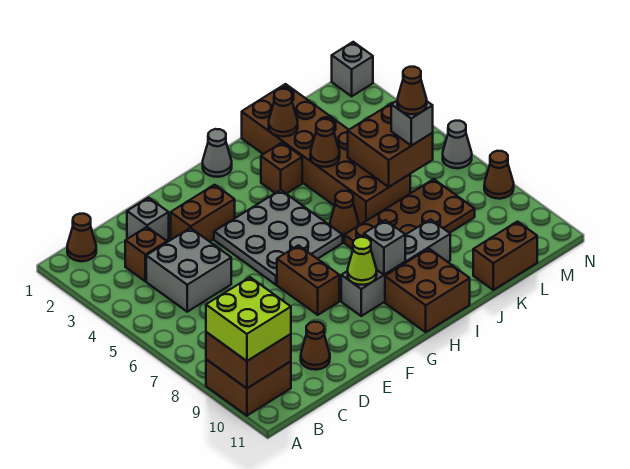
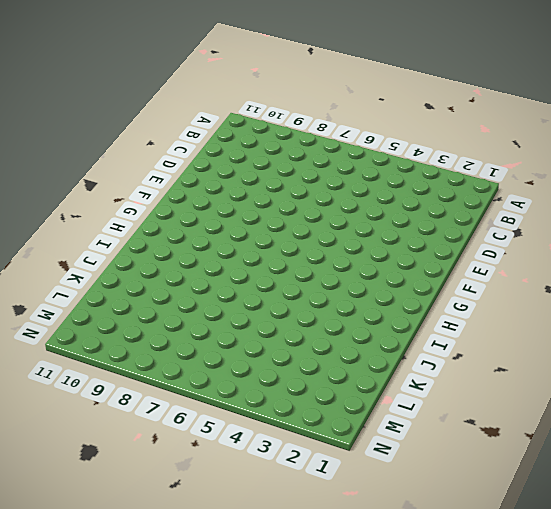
none -> brown brick A9:B10 level 1
none -> brown cone B1 level 1
none -> brown brick C3 level 1

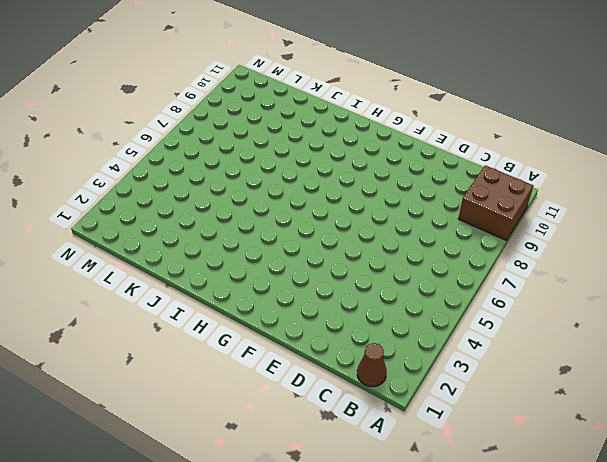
none -> brown brick C3 level 1
none -> grey brick C4:D5 level 1
none -> grey brick D2 level 1

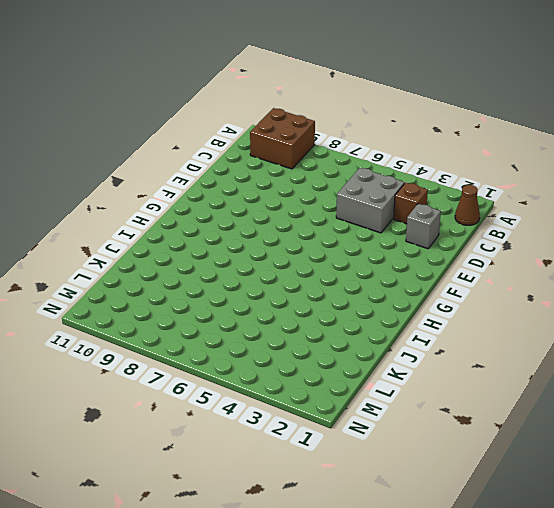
none -> brown cone D10 level 1
none -> brown brick E3:F3 level 1
none -> grey plate F4:H6 level 1

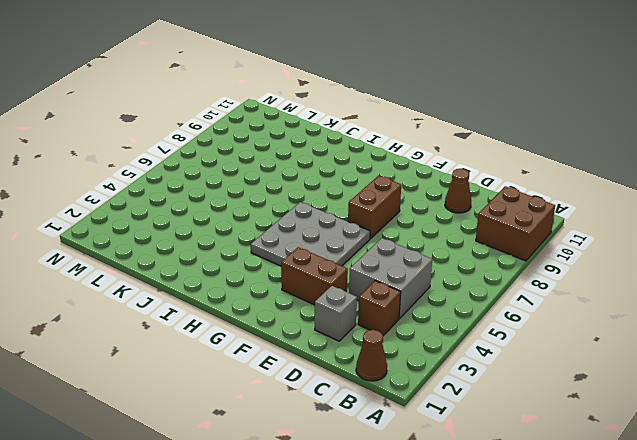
none -> grey brick G9:J9 level 1
none -> grey cone H1 level 1
none -> brown brick H10:I11 level 1

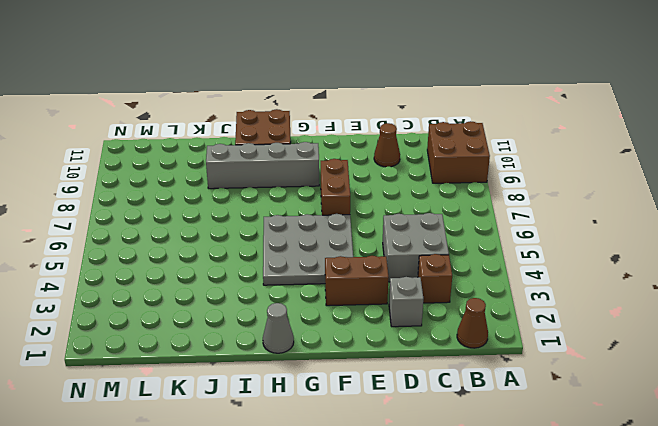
none -> brown brick I3 level 1
none -> brown cone I6 level 1
none -> brown plate I7:L8 level 1

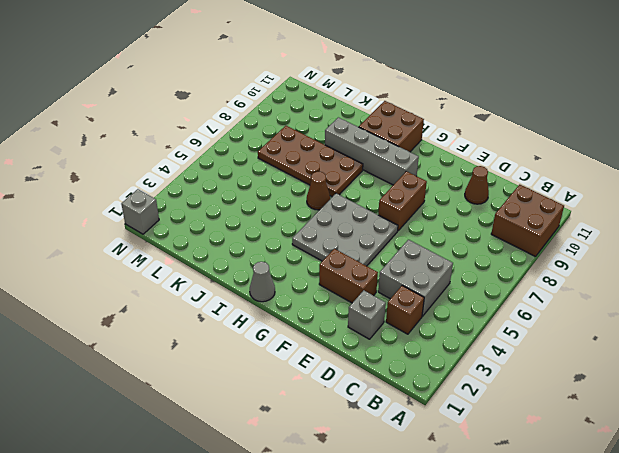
none -> brown cone B1 level 1
none -> brown brick I3 level 1
none -> brown brick J1:K6 level 1

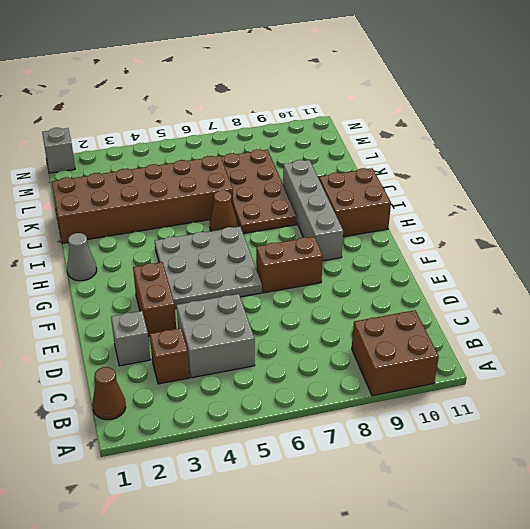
none -> brown cone D10 level 1
none -> brown brick I3 level 1
none -> brown brick K11:L11 level 1

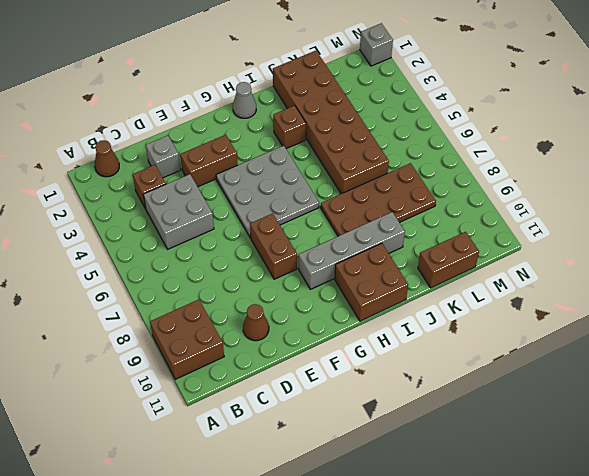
none -> brown cone I6 level 1
none -> grey cone N6 level 1
none -> brown cone N8 level 1

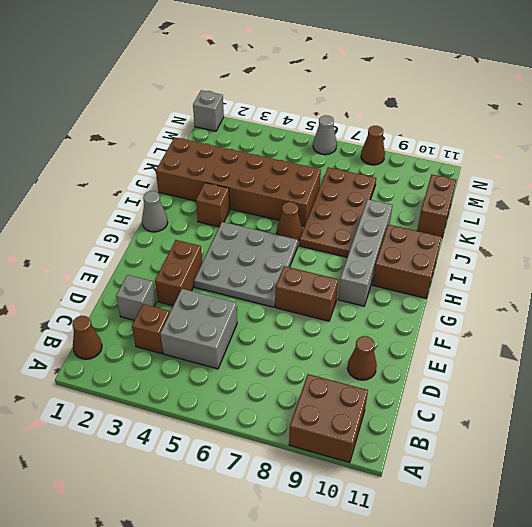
none -> brown brick A9:B10 level 2
none -> lime cone G9 level 2
none -> grey brick H9 level 2

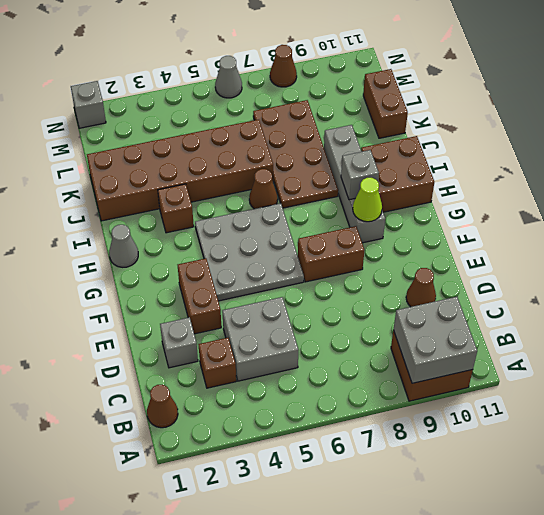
grey brick A9:B10 level 2 -> brown brick A9:B10 level 2
none -> brown cone J2 level 2
none -> brown cone J4 level 2
none -> brown brick K5:L6 level 2

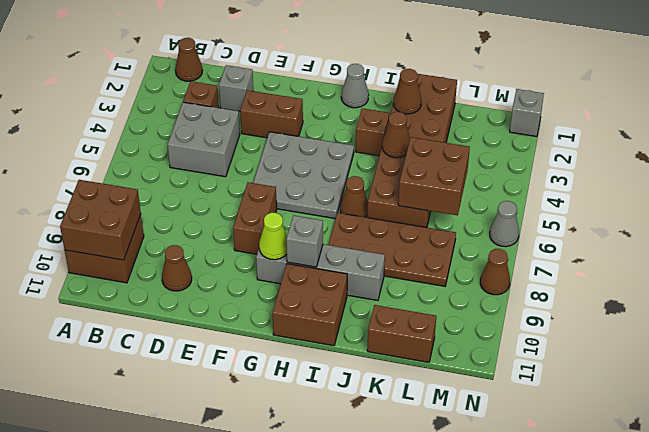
none -> lime brick A9:B10 level 3
none -> grey brick L6 level 3
none -> brown cone L6 level 4

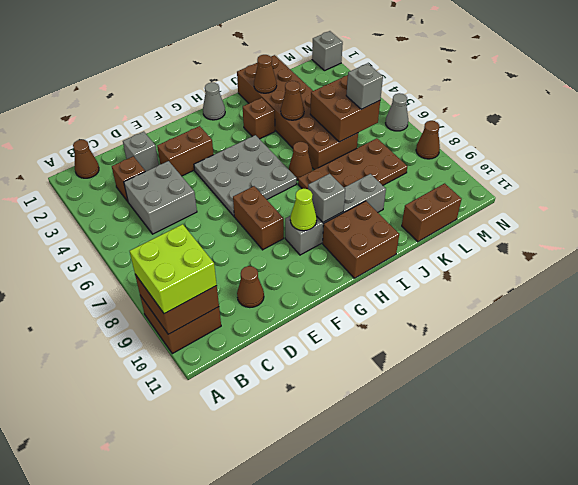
none -> brown cone L6 level 4

